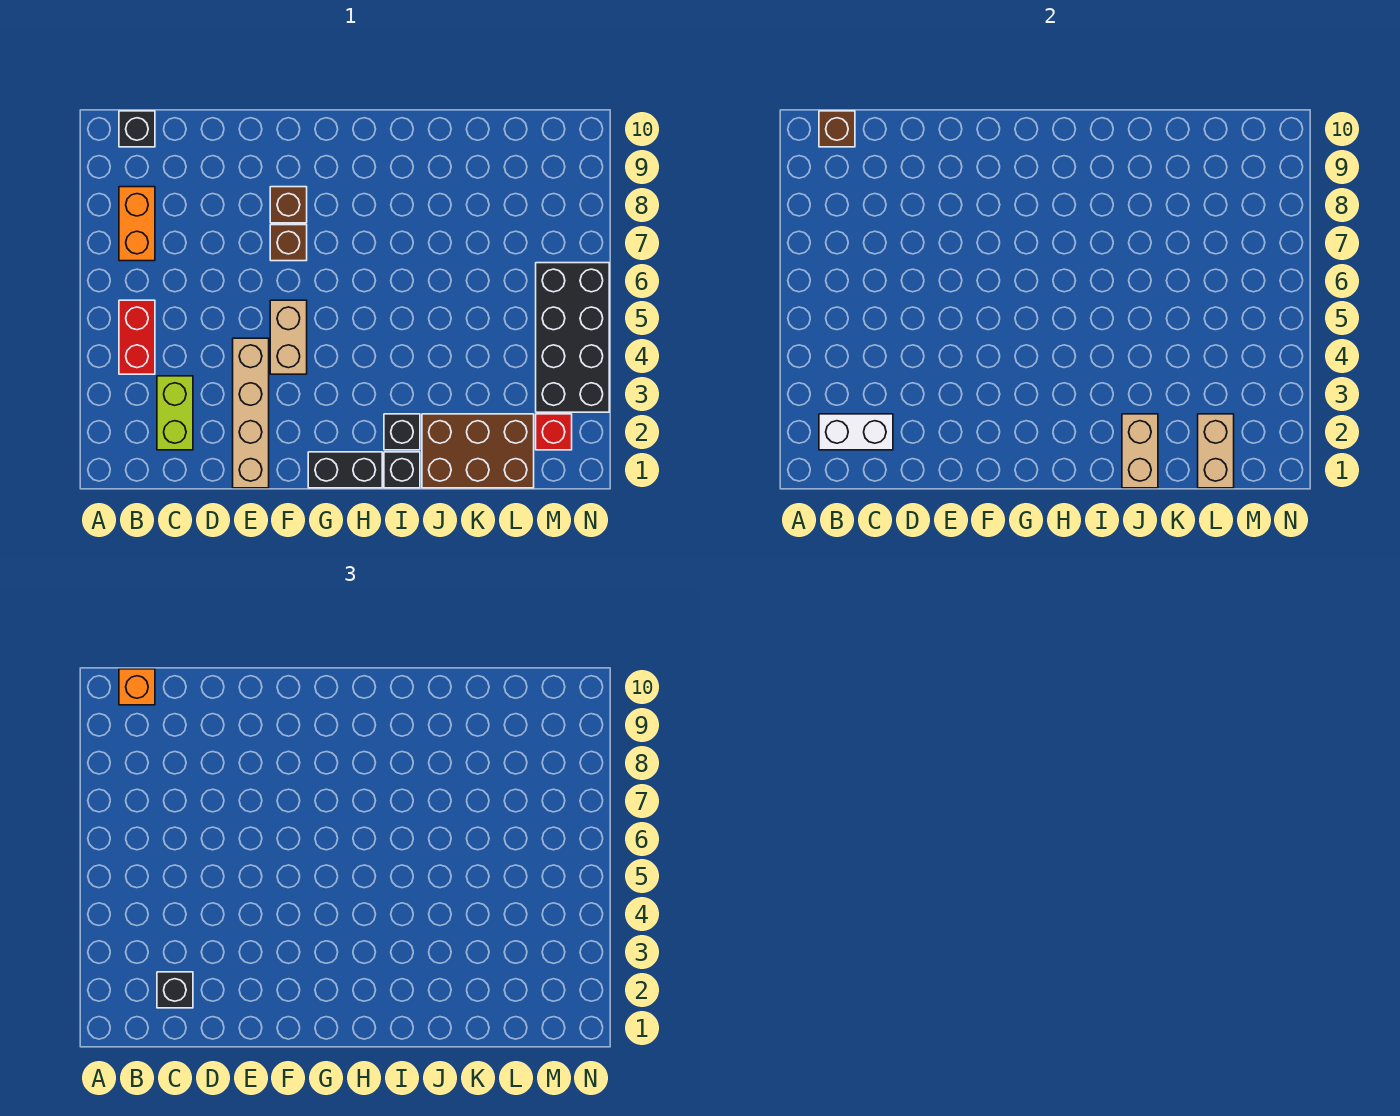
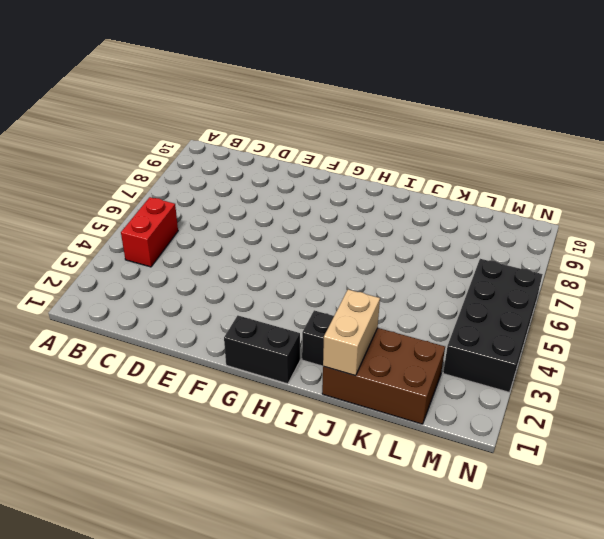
none -> orange brick B7:B8 level 1
none -> black brick B10 level 1
none -> lime brick C2:C3 level 1

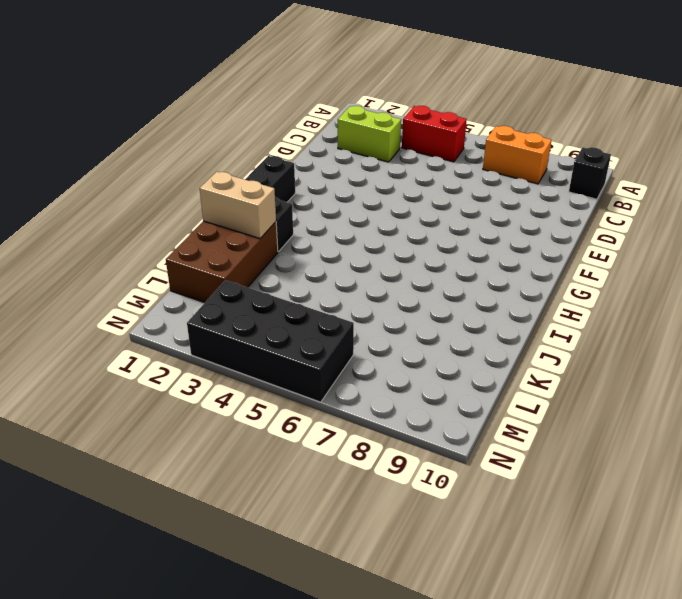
none -> tan brick E1:E4 level 1
none -> tan brick F4:F5 level 1
none -> brown brick F7 level 1

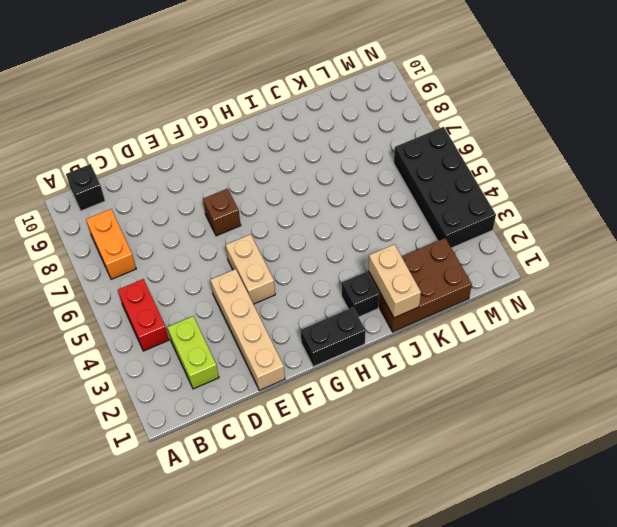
none -> brown brick F8 level 1
none -> black brick I1 level 1
none -> red brick M2 level 1

